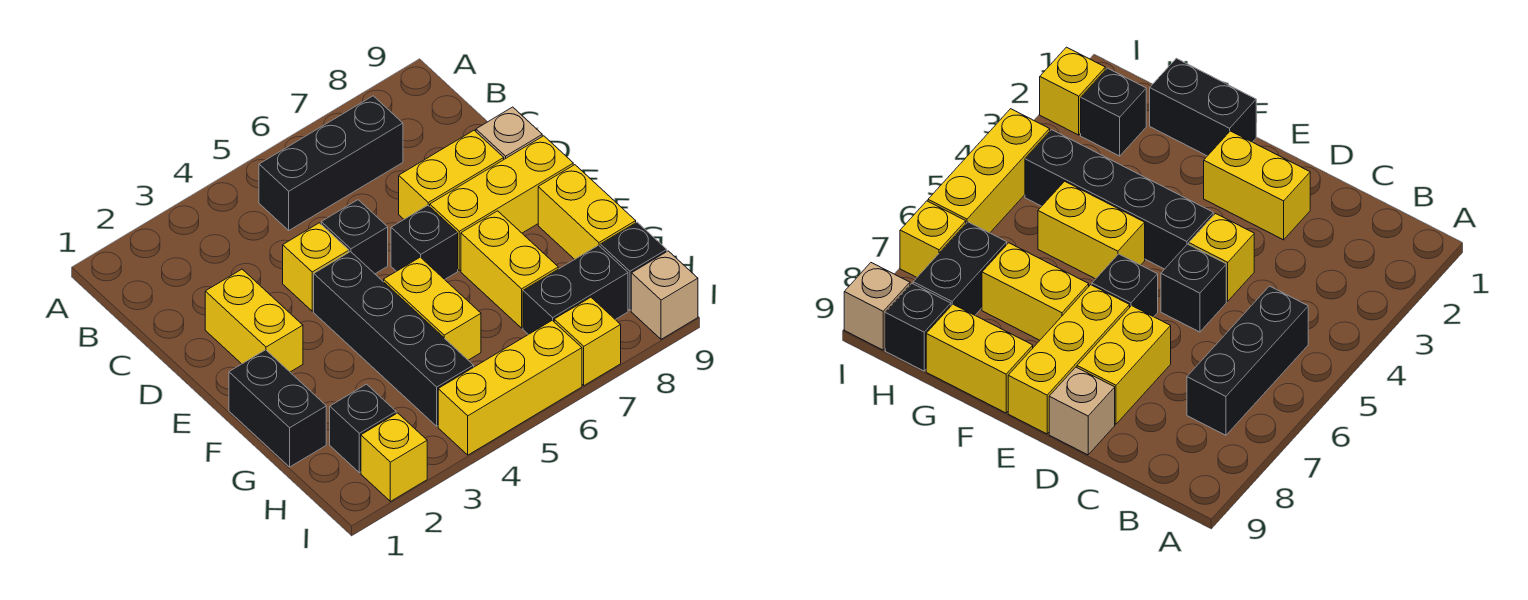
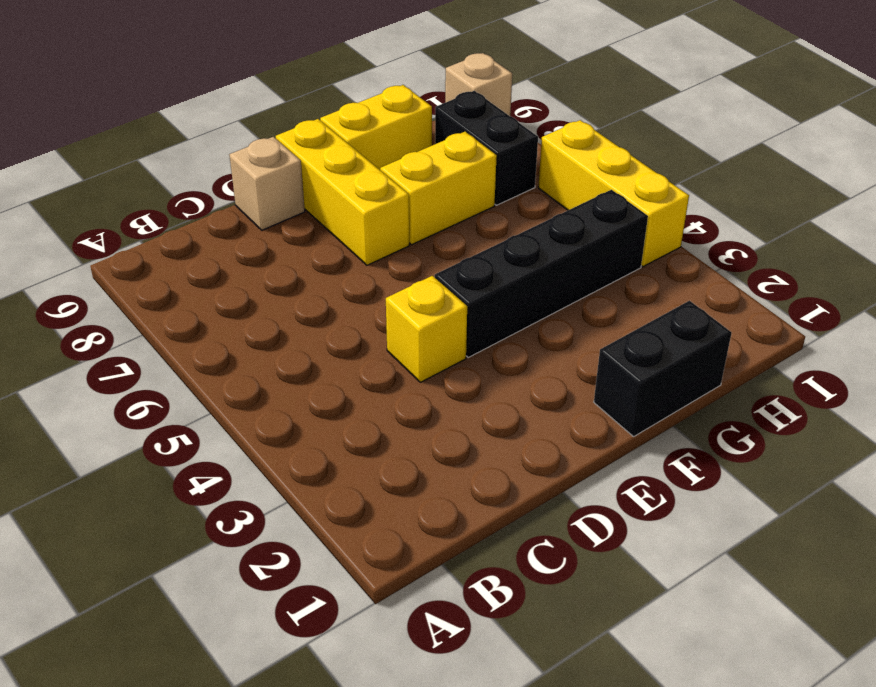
none -> black brick B5:B7 level 1
none -> yellow brick D2:E2 level 1
none -> black brick D5 level 1

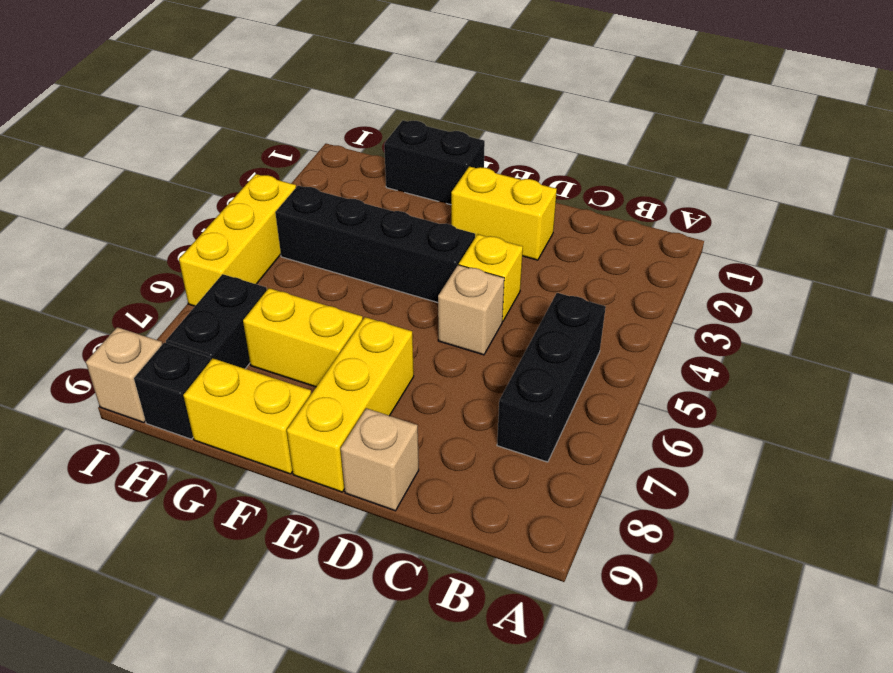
tan brick D5 level 1 -> black brick D5 level 1
none -> yellow brick D7:D8 level 1
none -> black brick E6 level 1
none -> yellow brick F5:G5 level 1

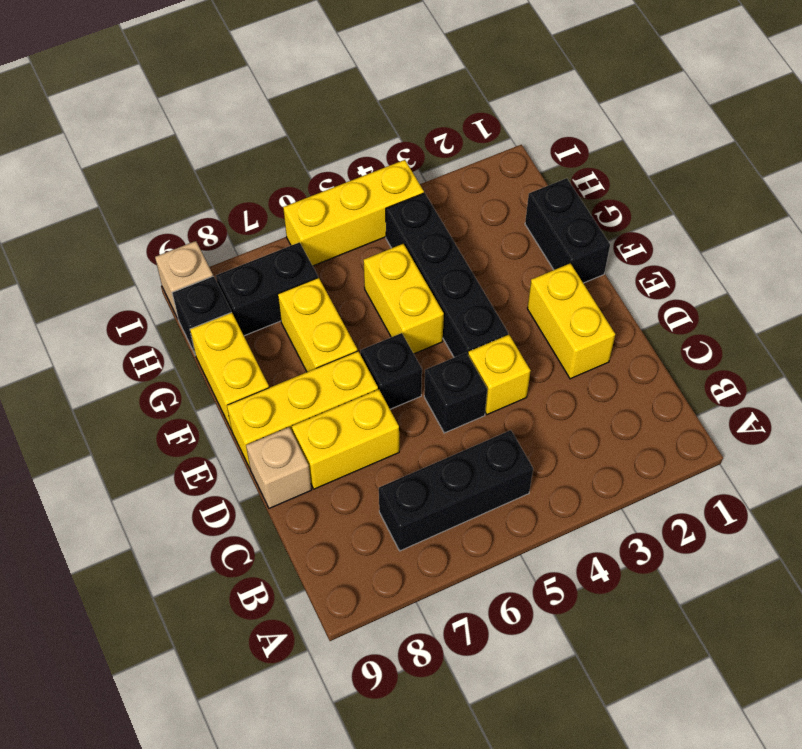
none -> black brick H2 level 1
none -> yellow brick I2 level 1
none -> yellow brick I7 level 1

